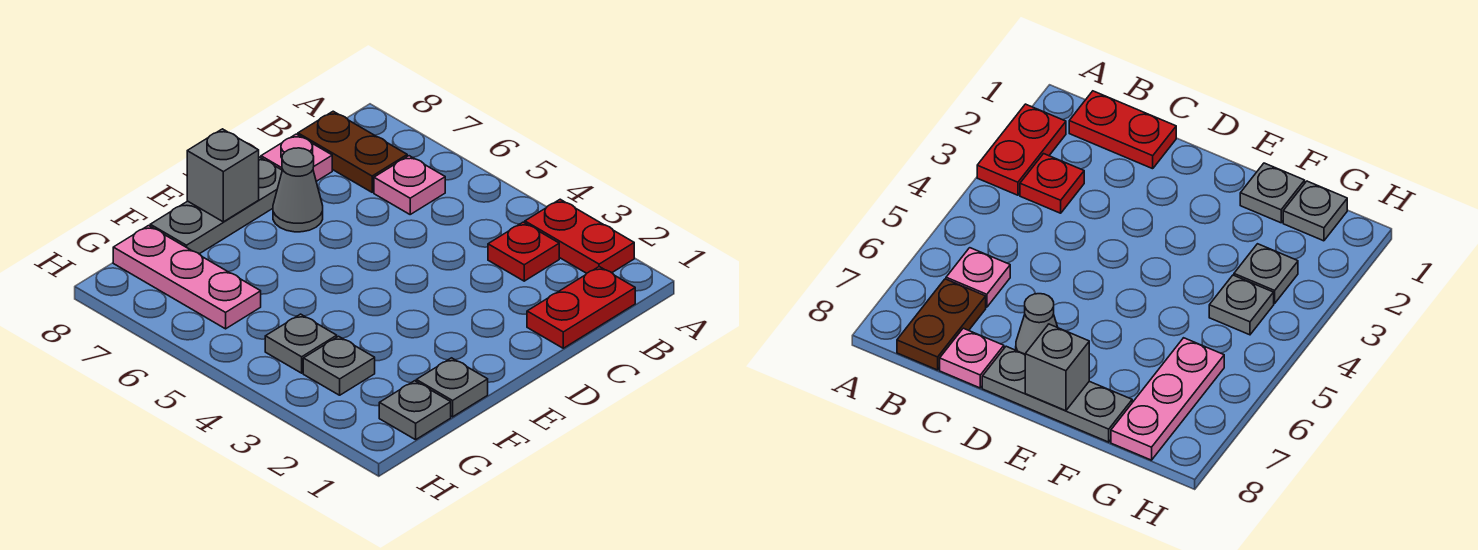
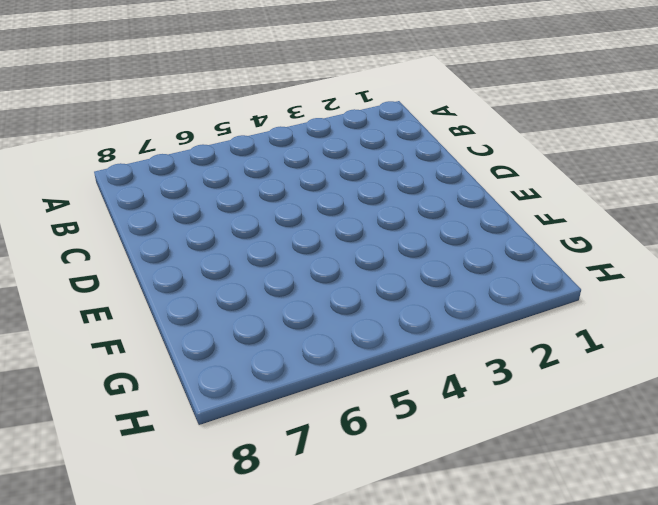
none -> red plate A2:A3 level 1
none -> red plate B1:C1 level 1
none -> red plate B3 level 1

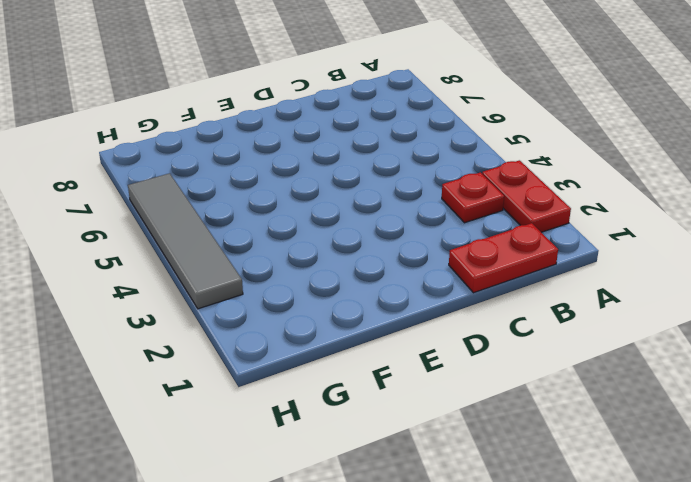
grey tile H3:H6 level 1 -> none
none -> pink plate B6 level 1
none -> brown plate B7:B8 level 1
none -> pink plate C8 level 1

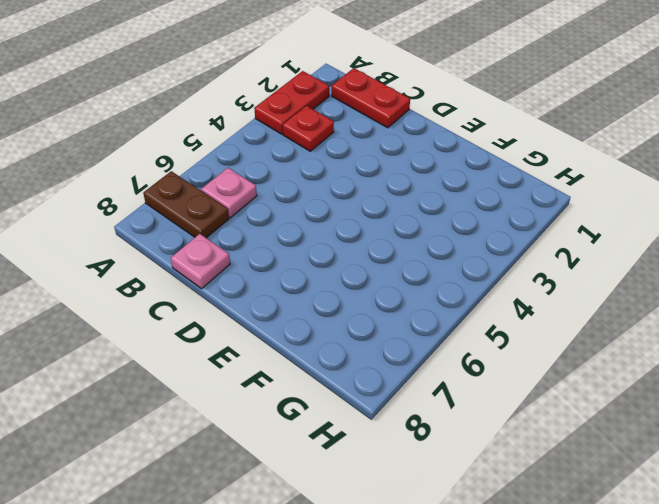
brown plate A7:B7 level 1 -> brown plate B7:B8 level 1
none -> grey cone D7 level 1
none -> grey plate D8:F8 level 1
none -> grey plate F1 level 1

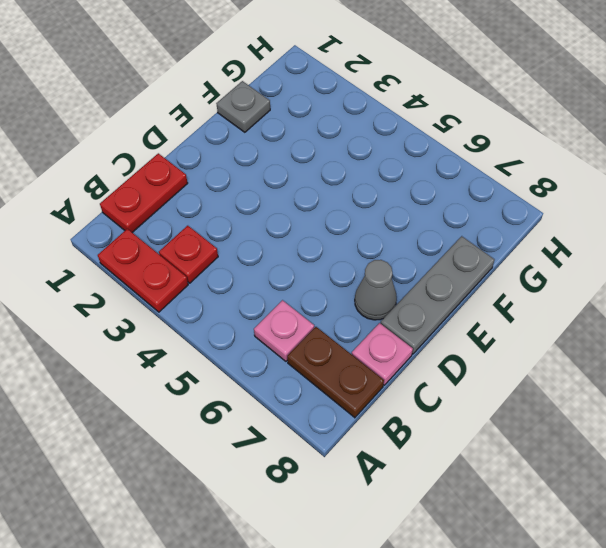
none -> grey plate G1 level 1
none -> grey plate G3 level 1
none -> grey plate G4 level 1

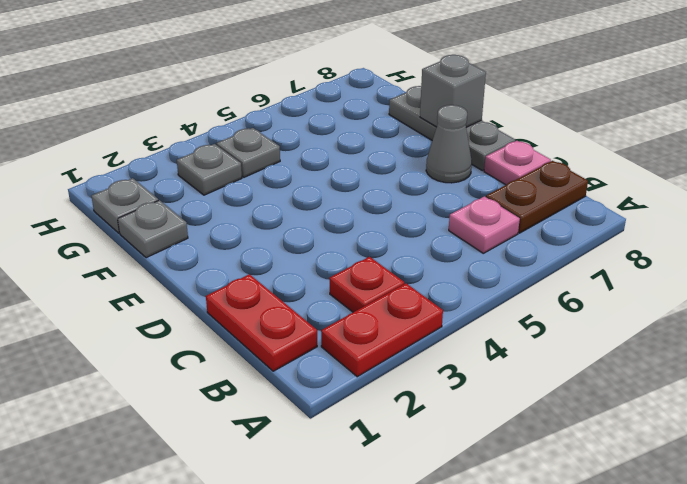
none -> pink plate G6:G8 level 1

